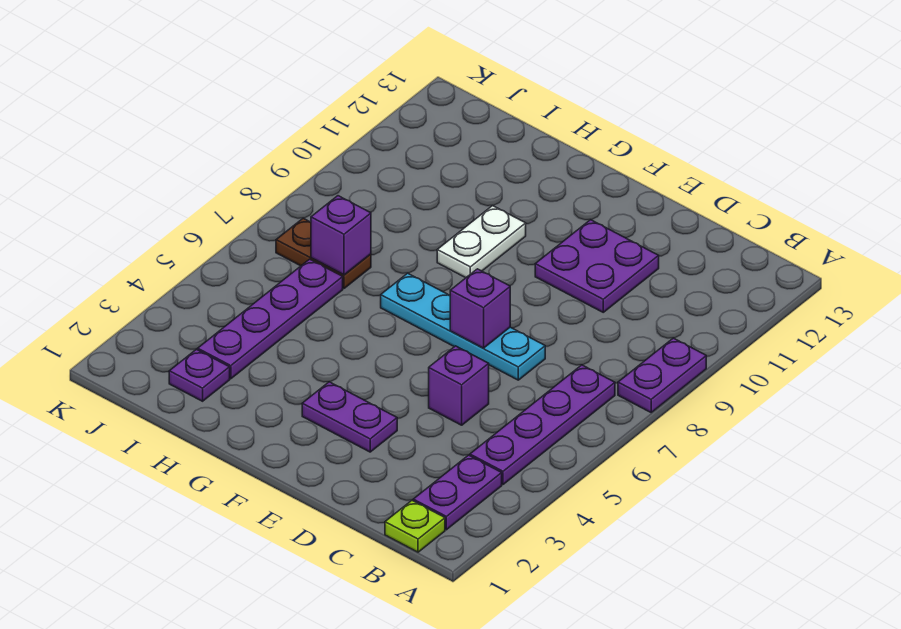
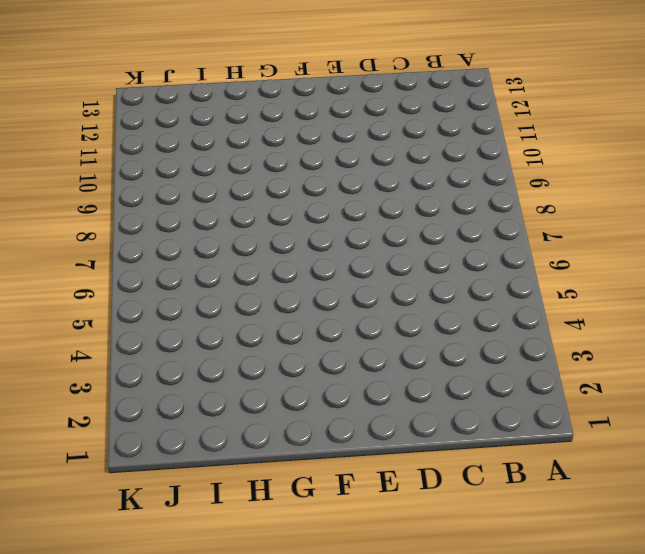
none -> purple plate A8:A9 level 1
none -> lime plate B1 level 1
none -> purple plate B2:B3 level 1

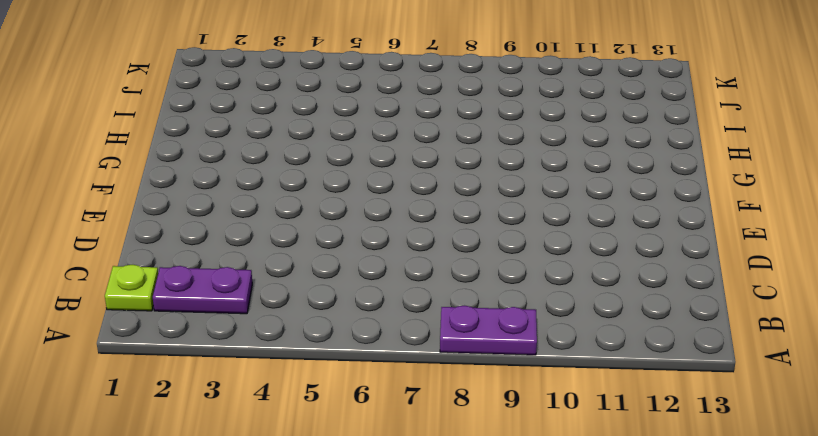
none -> purple plate B4:B7 level 1
none -> purple brick D5 level 1
none -> cyan plate D7:G7 level 1

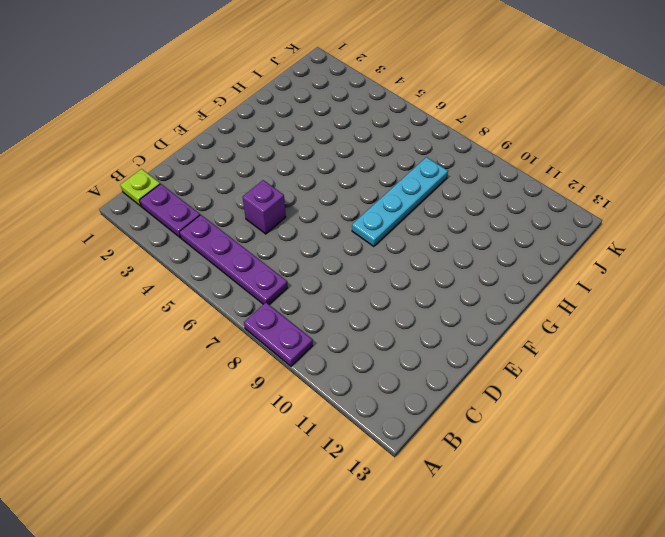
cyan plate F8:I8 level 1 -> cyan plate D7:G7 level 1
none -> purple plate D10:E11 level 1
none -> purple plate E3:F3 level 1
none -> white plate G9:G10 level 1

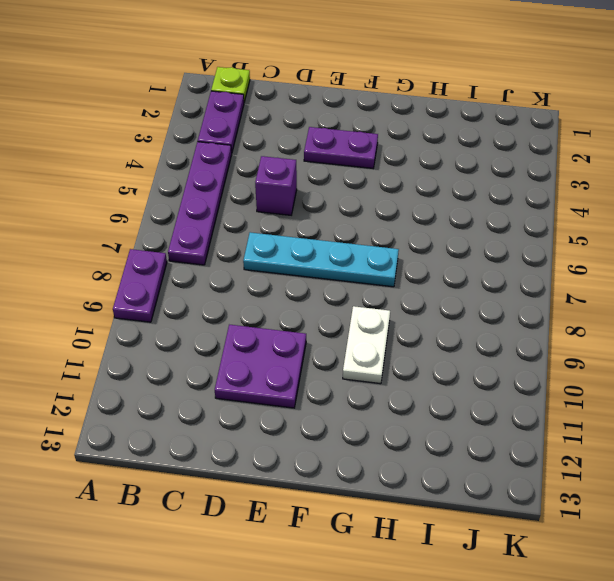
none -> purple plate I2 level 1
none -> purple plate I3:I6 level 1
none -> brown plate I7:J7 level 1

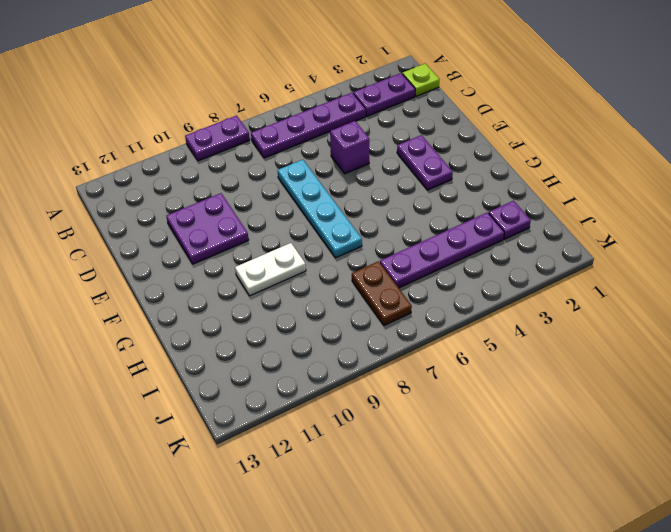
none -> purple brick E7 level 2
none -> purple brick I7 level 2

